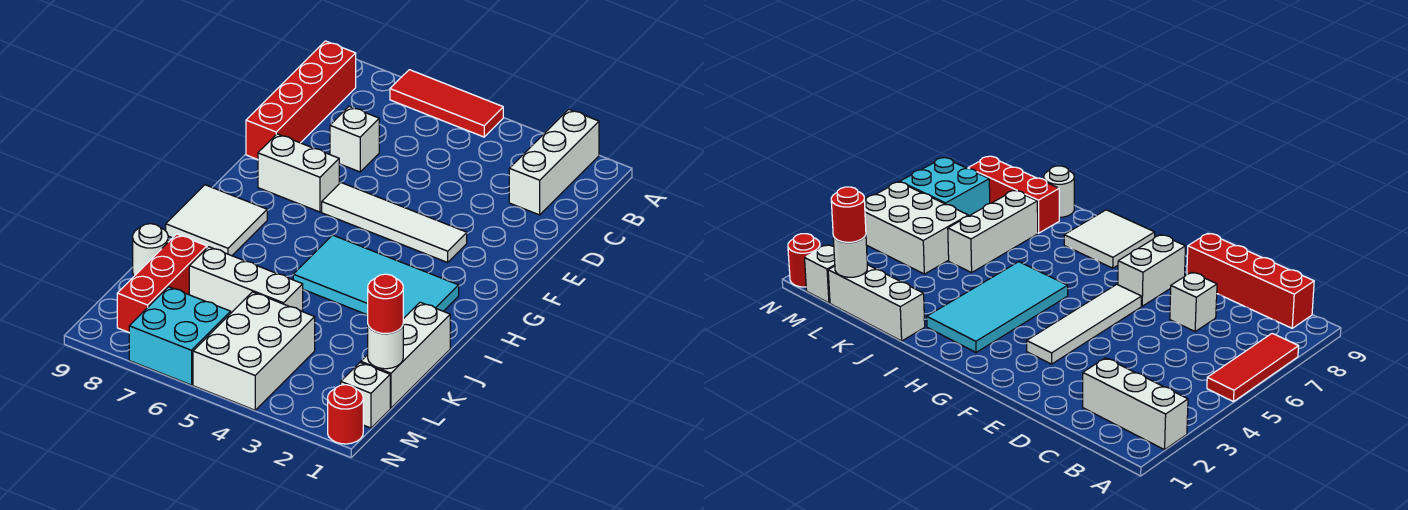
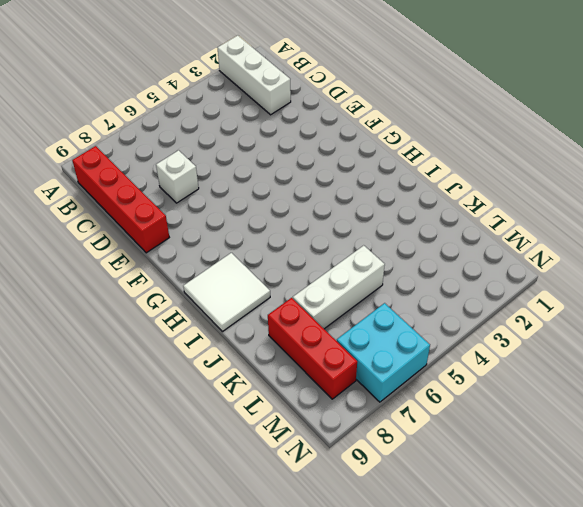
none -> red tile A5:A7 level 1
none -> white tile F3:F6 level 1
none -> white brick F7:F8 level 1

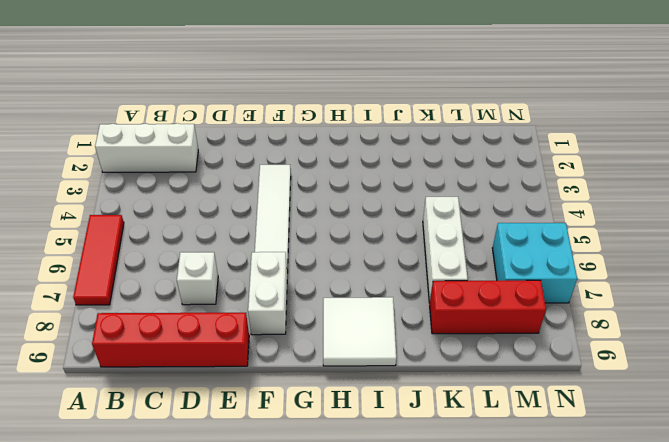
none -> cyan tile H2:I5 level 1
none -> white brick J1:L1 level 1
none -> white round brick K9 level 1

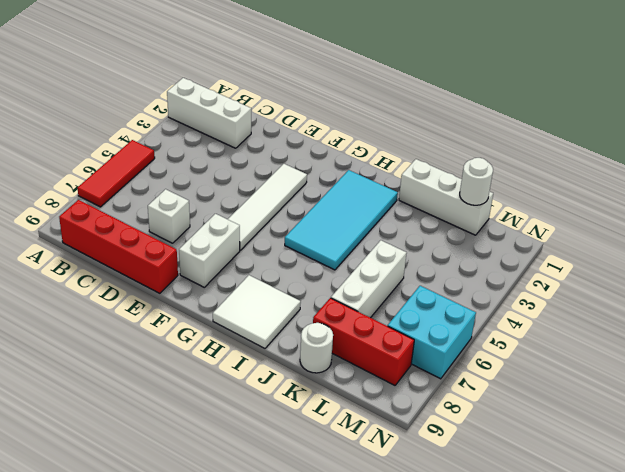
none -> white brick L4:N5 level 1
none -> white brick M1 level 1
none -> red round brick N1 level 1

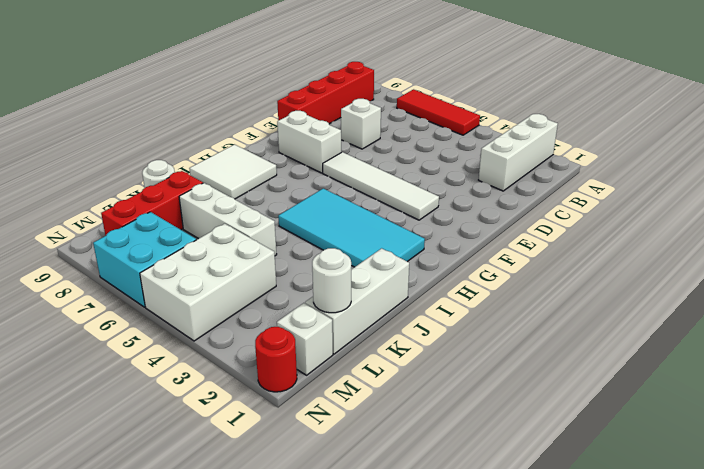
none -> red round brick L1 level 3

